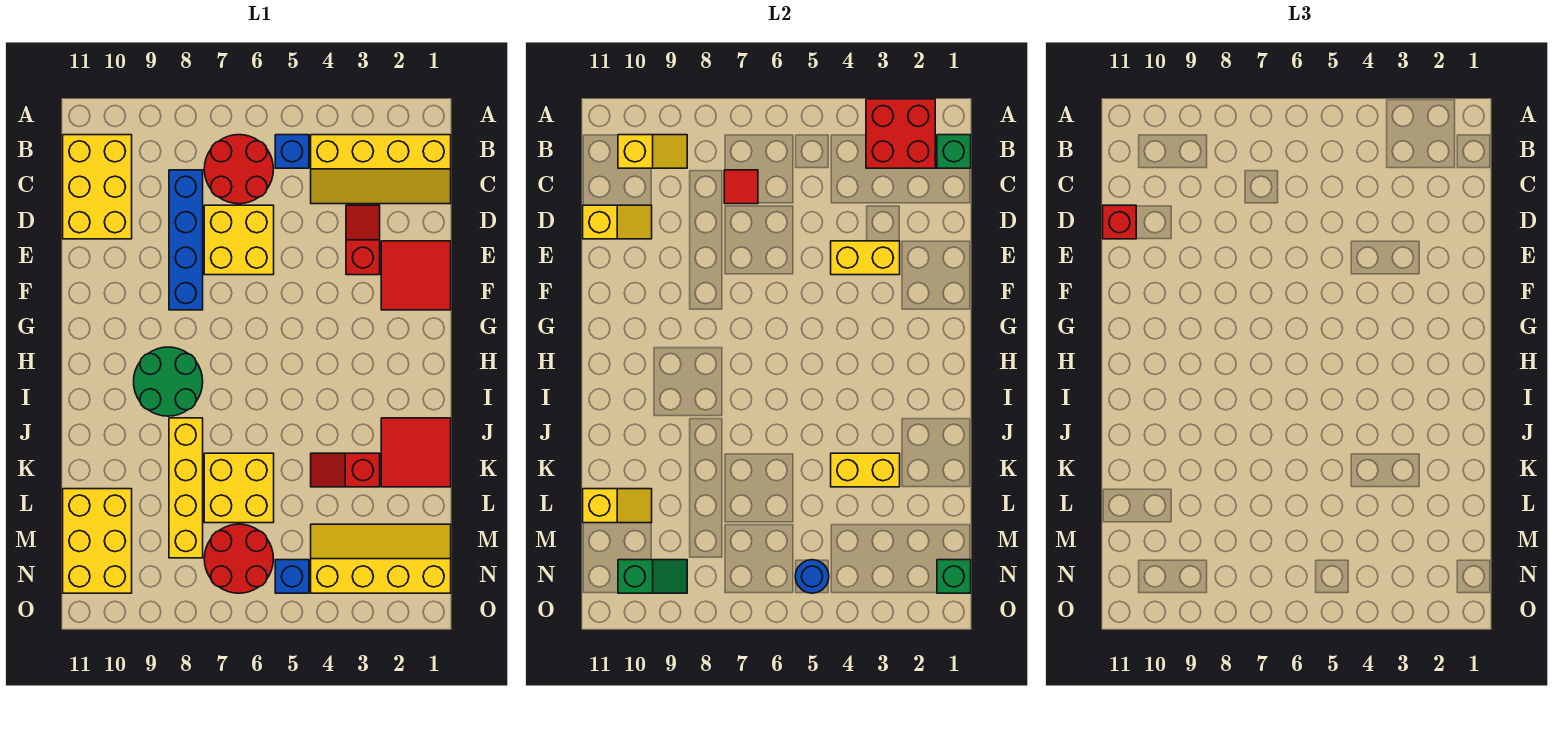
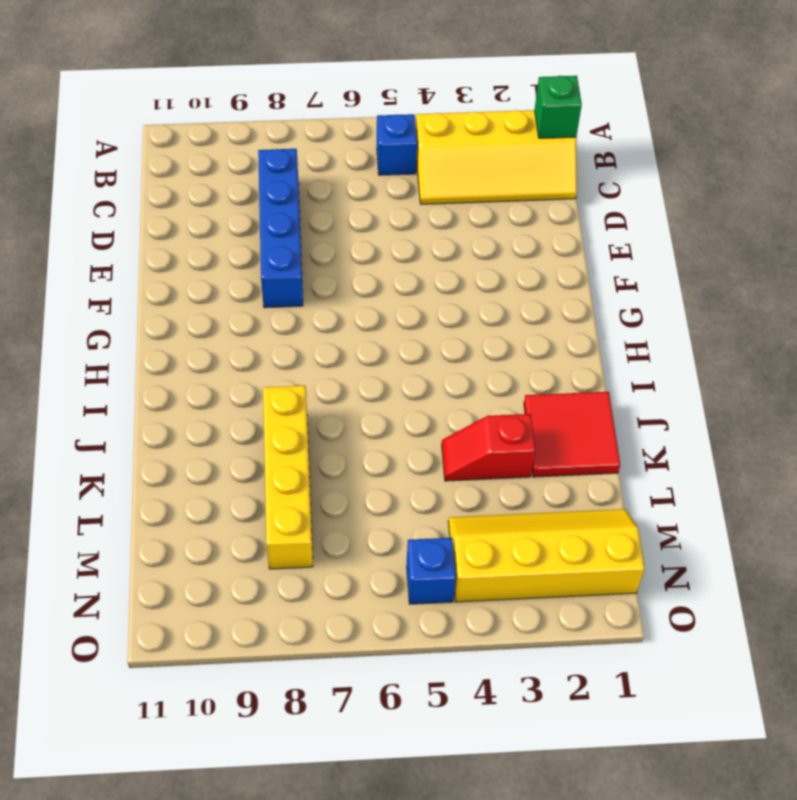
none -> red round brick B6:C7 level 1
none -> yellow brick B10:D11 level 1
none -> red slope D3:E3 level 1 top E

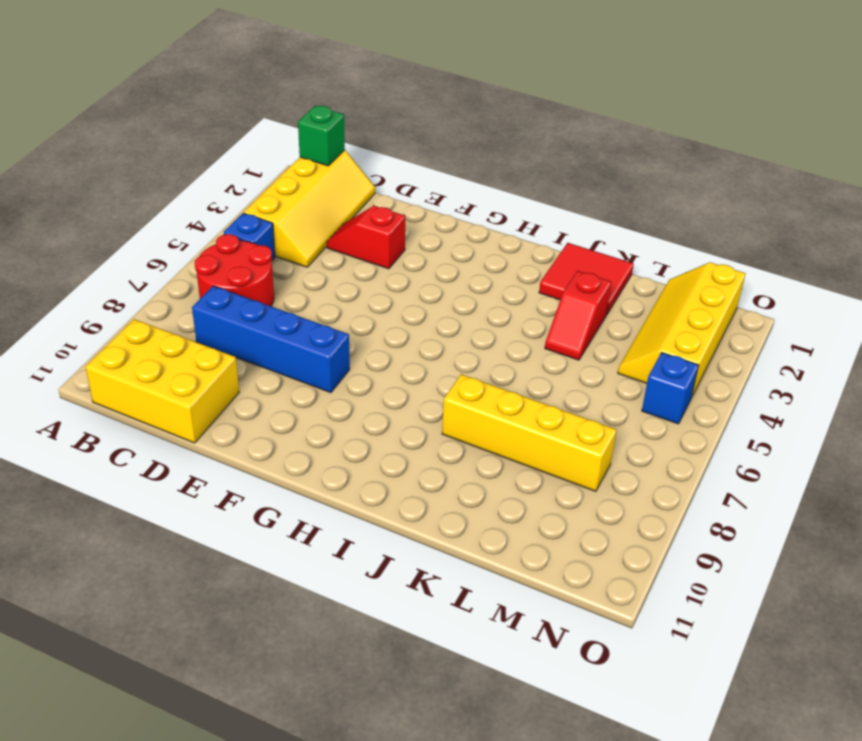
none -> yellow brick D6:E7 level 1
none -> red tile E1:F2 level 1
none -> green round brick H8:I9 level 1

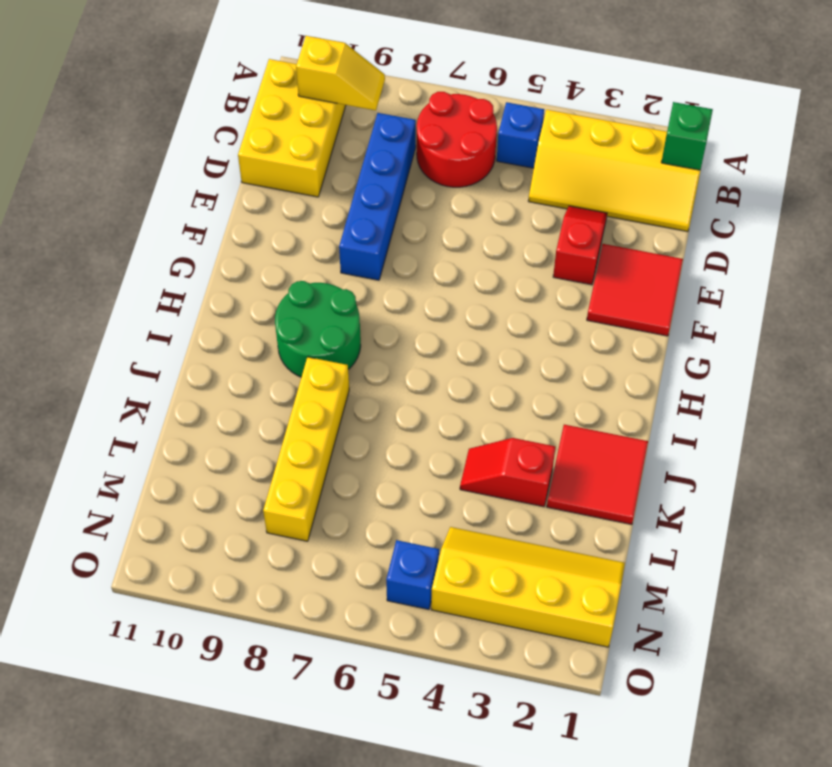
none -> yellow brick D6:E7 level 1
none -> yellow brick K6:L7 level 1
none -> yellow brick L10:N11 level 1

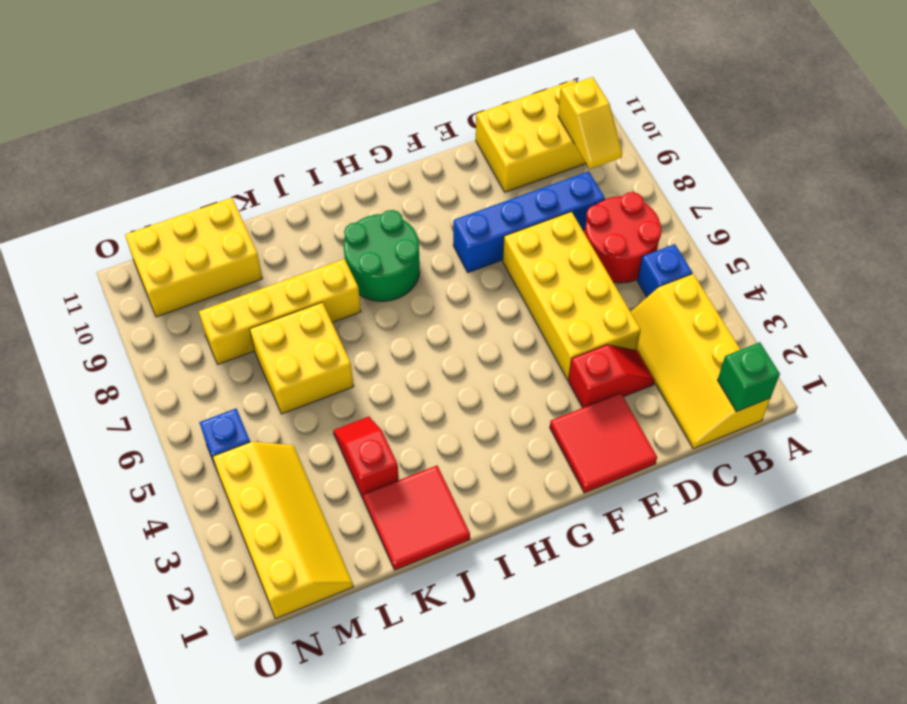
yellow brick D4:E7 level 1 -> yellow brick D6:E7 level 1
none -> red round brick M6:N7 level 1
none -> red brick A2:B3 level 2
none -> red tile C7 level 2

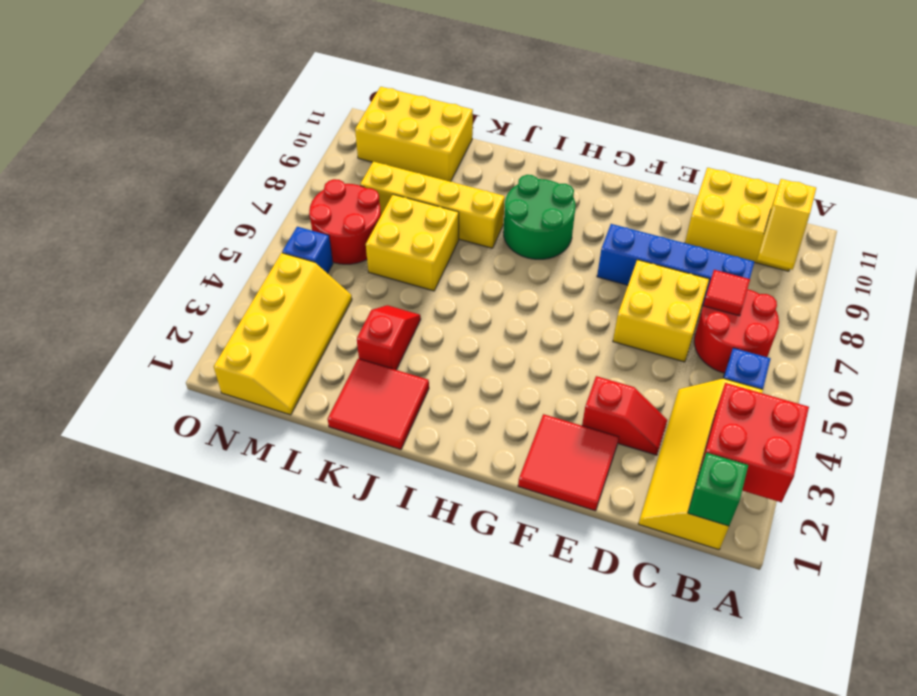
none -> yellow slope D10:D11 level 2 top 11
none -> yellow brick E3:E4 level 2
none -> yellow brick K3:K4 level 2

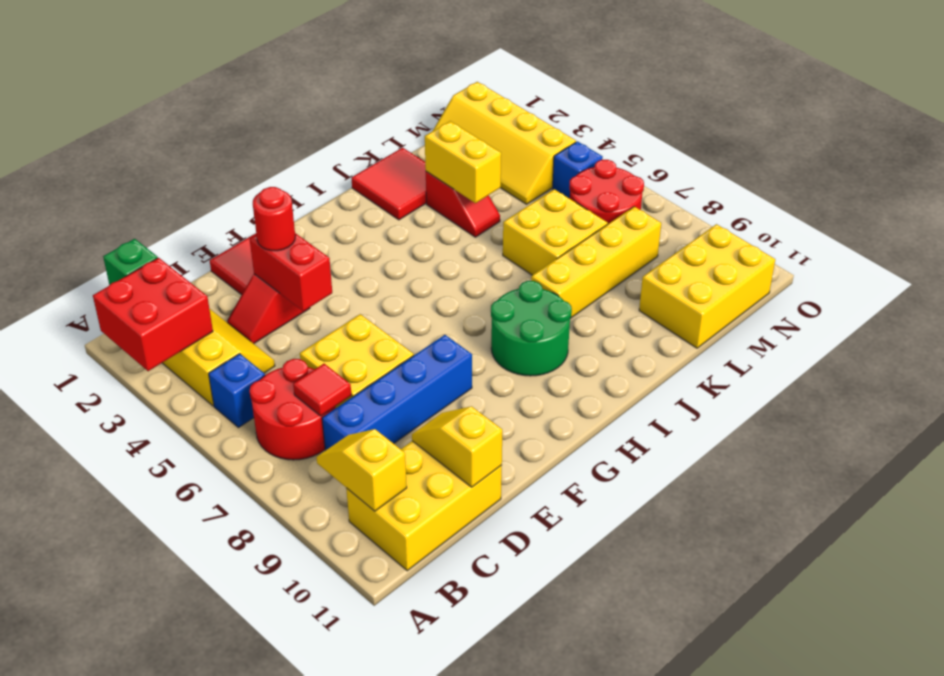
red brick E3:E4 level 2 -> yellow brick E3:E4 level 2
red round brick E3 level 3 -> none
none -> yellow slope L10:L11 level 2 top 11
none -> green brick N1 level 2
none -> blue round brick N5 level 2

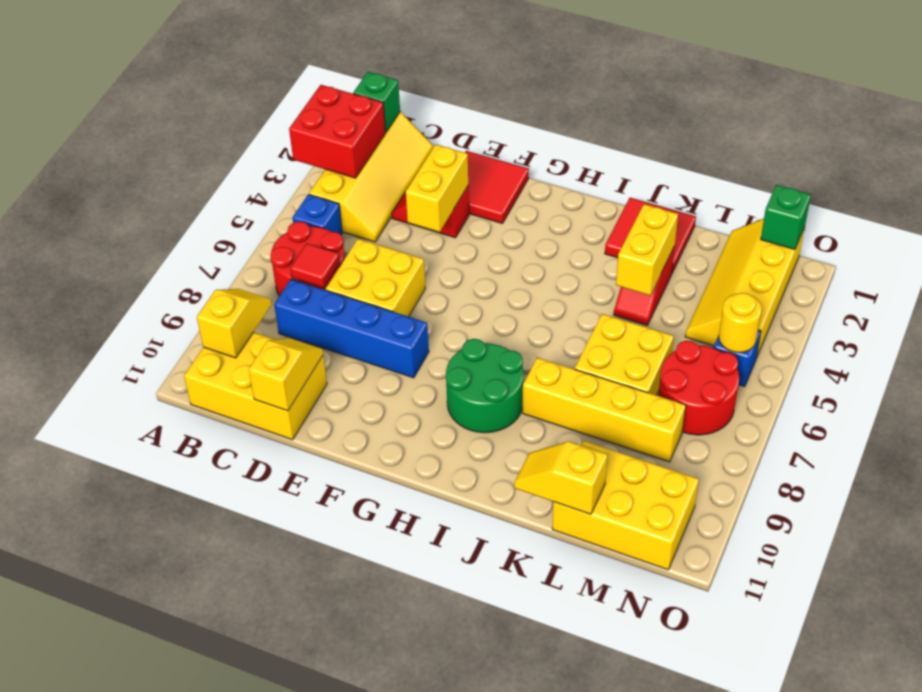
yellow slope K11:L11 level 2 top L -> yellow slope L10:L11 level 2 top 11
yellow round brick N5 level 2 -> blue round brick N5 level 2
none -> green slope N9:N10 level 2 top 10
none -> red brick D11 level 3

